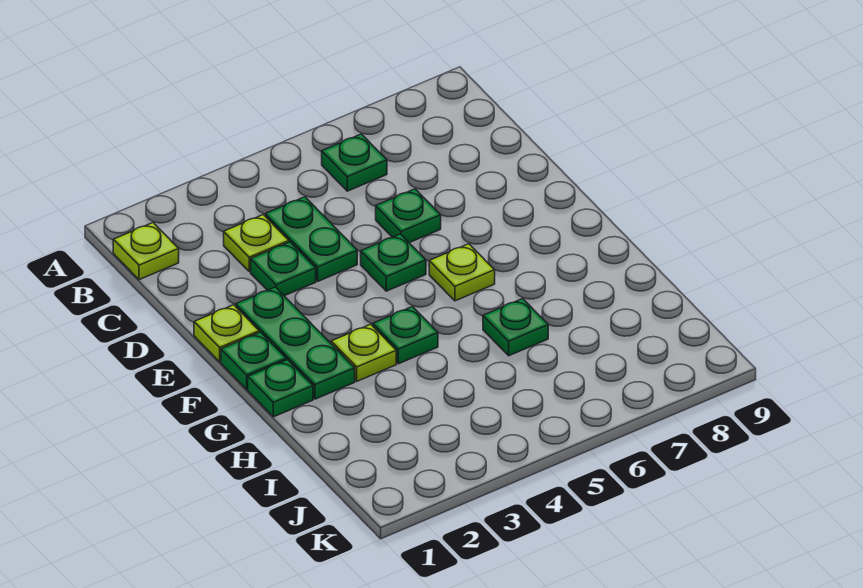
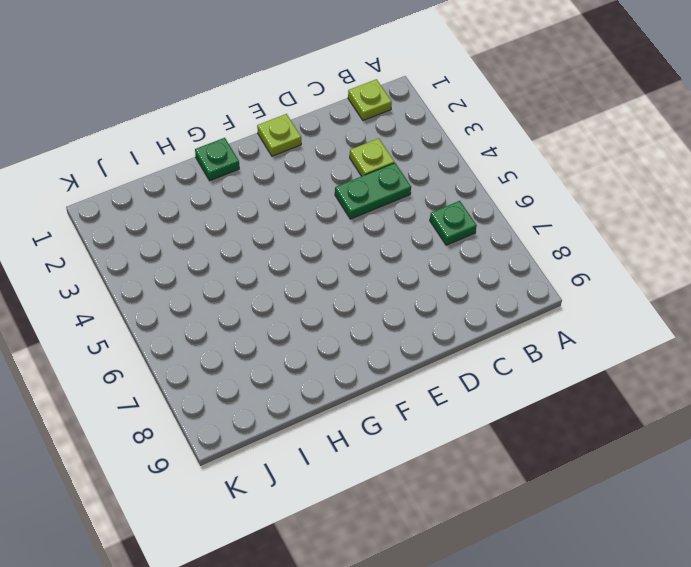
none -> green plate D3 level 1
none -> green plate D6 level 1
none -> green plate E2:G2 level 1

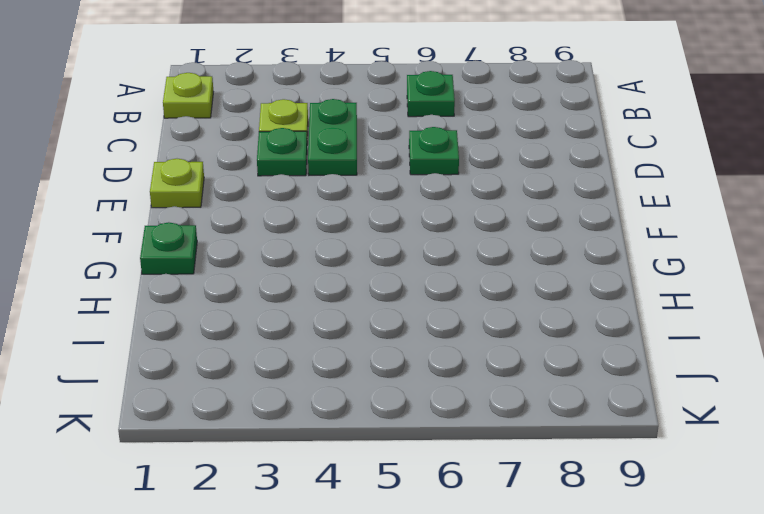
none -> green plate E2:G2 level 1
none -> green plate E5 level 1
none -> green plate F1 level 1

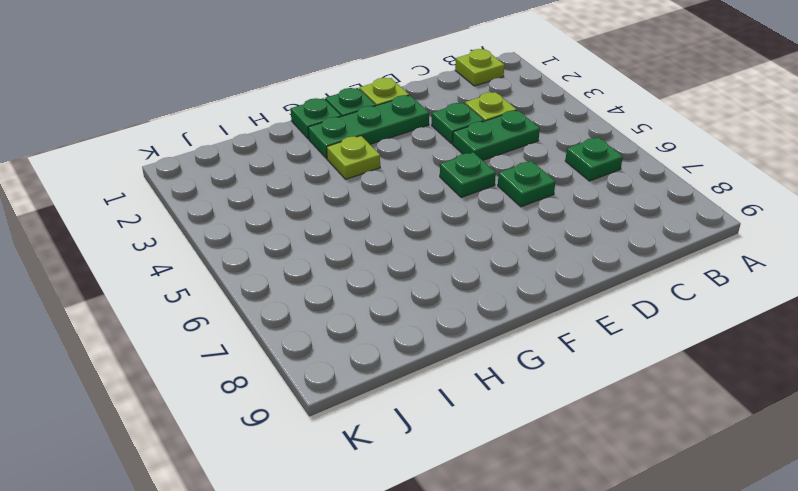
none -> lime plate F6 level 1
none -> green plate G4 level 1
none -> green plate H6 level 1

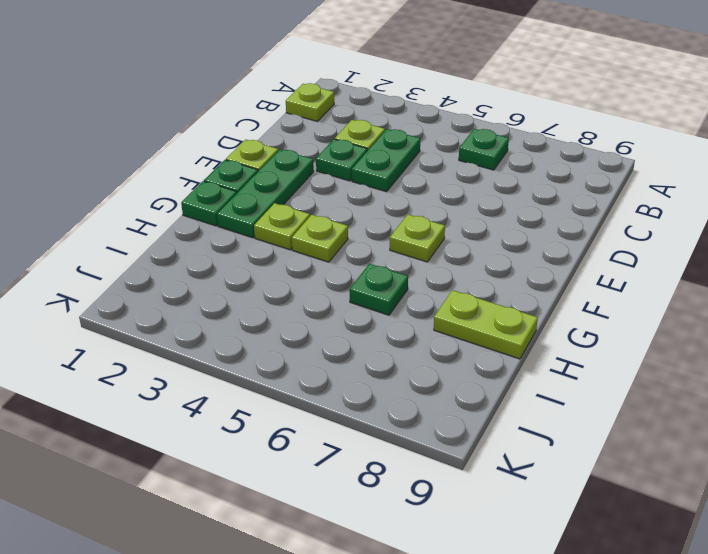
lime plate G4 level 1 -> green plate G4 level 1
lime plate H8:H9 level 1 -> none
none -> green plate D6 level 1
none -> green plate E5 level 1

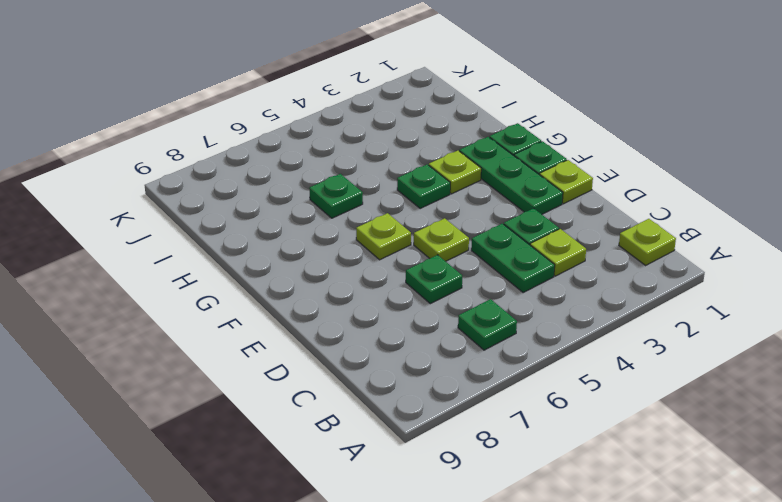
lime plate E5 level 1 -> green plate E5 level 1

